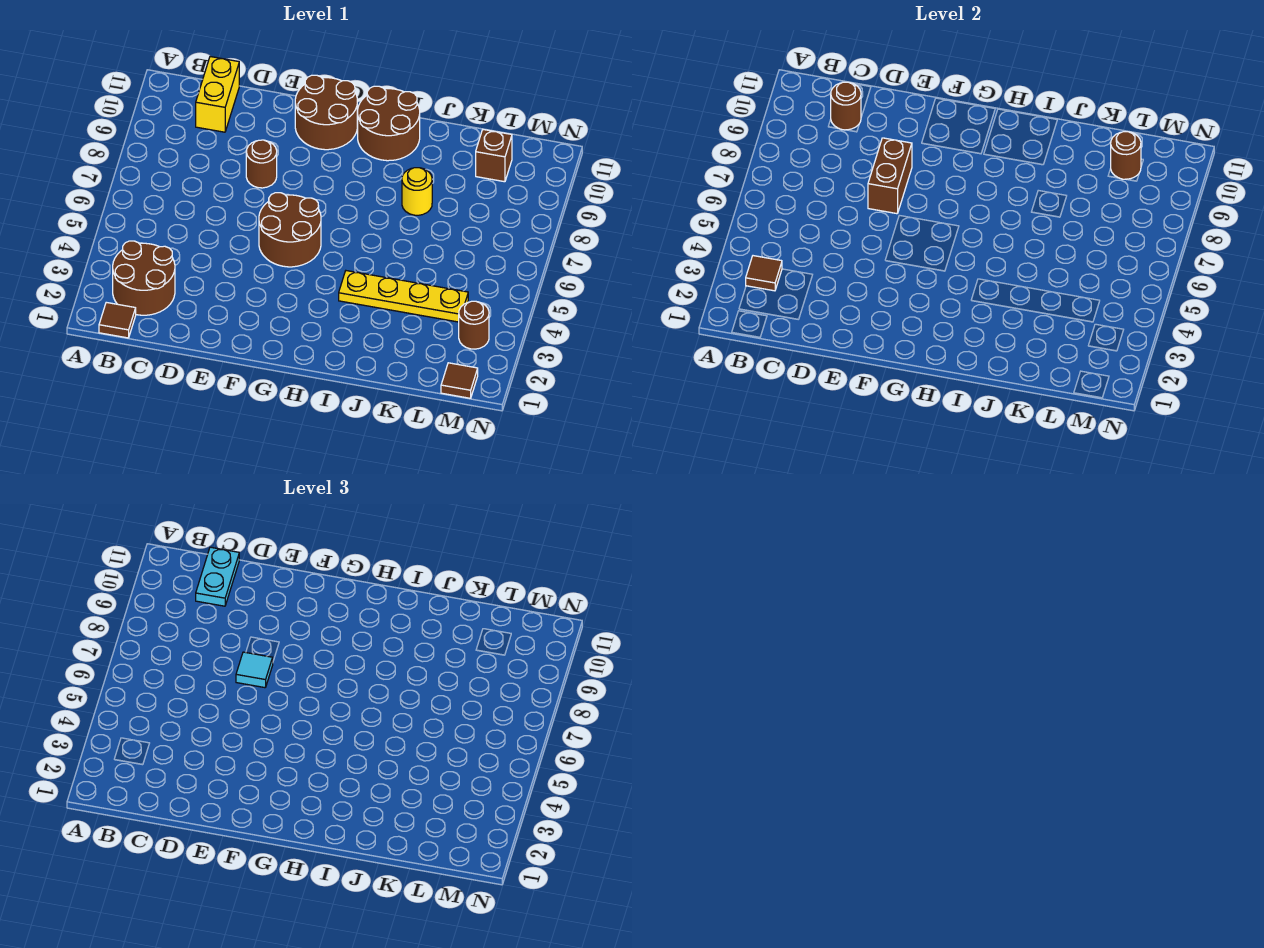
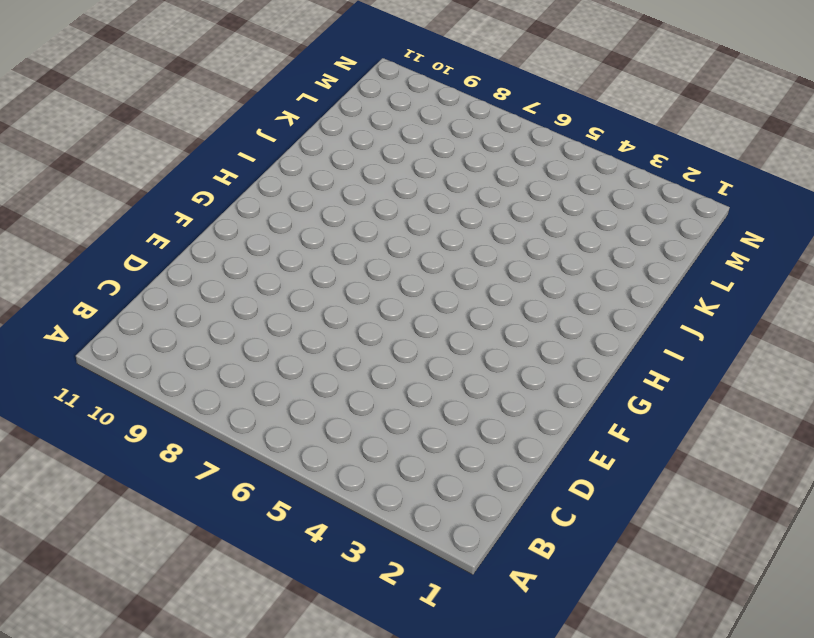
none -> brown tile B1 level 1
none -> brown round brick B2:C3 level 1
none -> yellow brick C10:C11 level 1

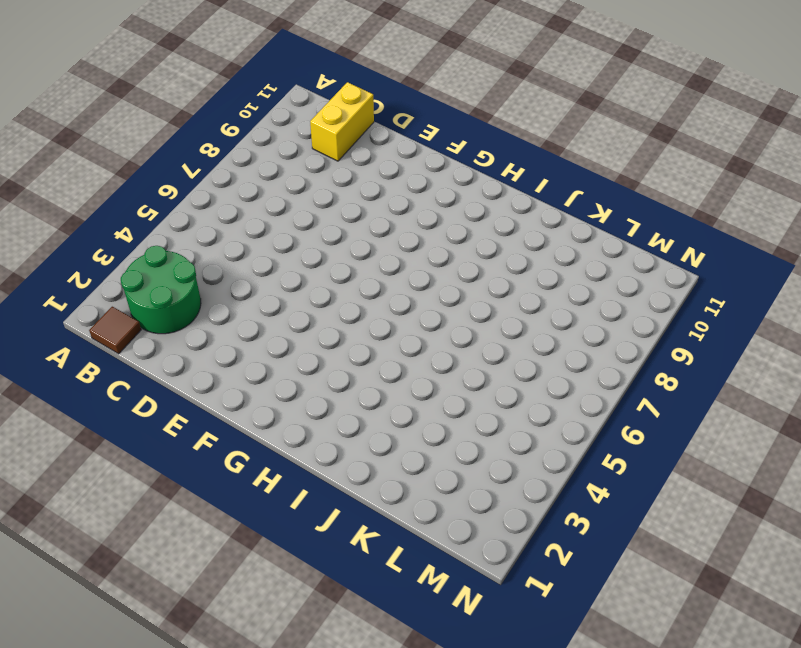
green round brick B2:C3 level 1 -> brown round brick B2:C3 level 1
none -> brown round brick E8 level 1
none -> brown round brick F5:G6 level 1
none -> brown round brick F10:G11 level 1

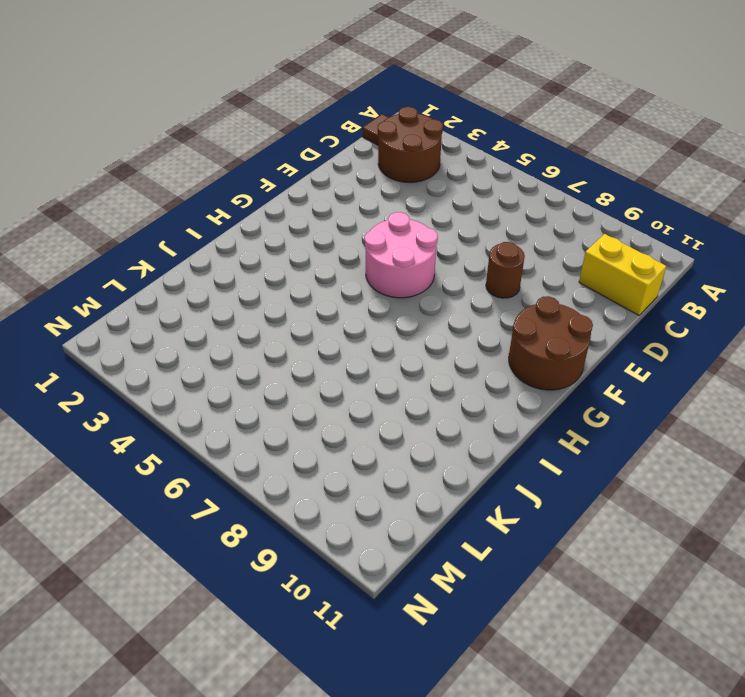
pink round brick F5:G6 level 1 -> brown round brick F5:G6 level 1
none -> brown round brick H10:I11 level 1
none -> yellow plate I4:L4 level 1
none -> yellow round brick J8 level 1

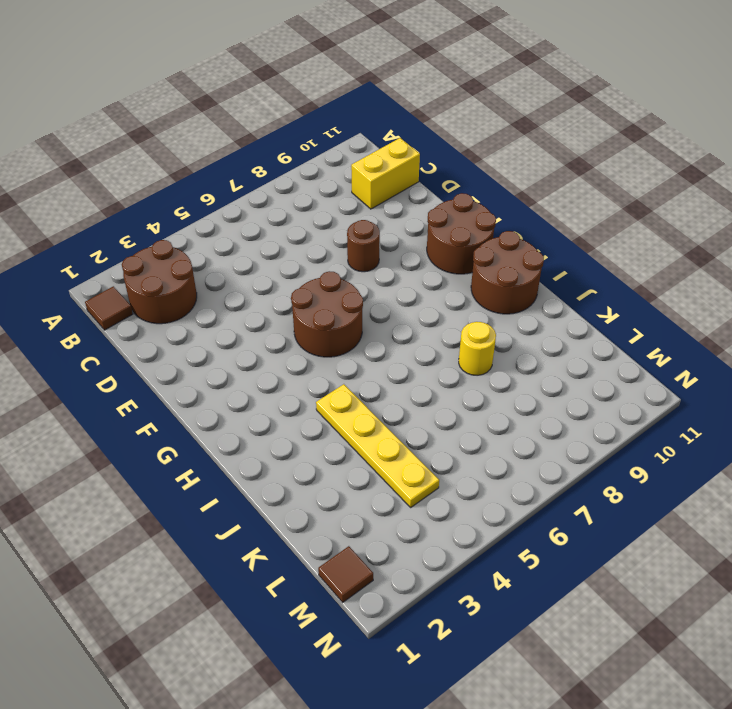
none -> brown brick L10 level 1
none -> brown round brick M3 level 1
none -> brown tile B3 level 2

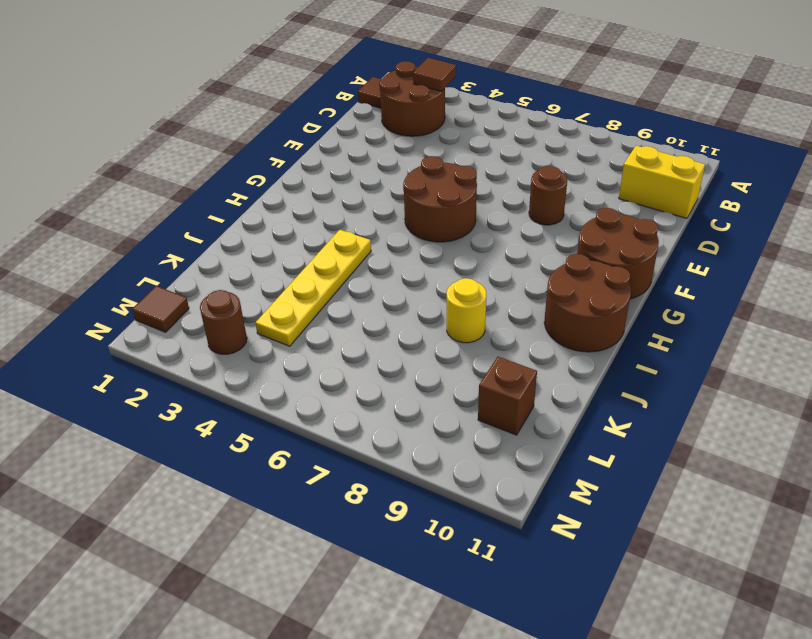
none -> brown round brick C10 level 2
none -> brown brick E7:E8 level 2
none -> brown round brick L10 level 2

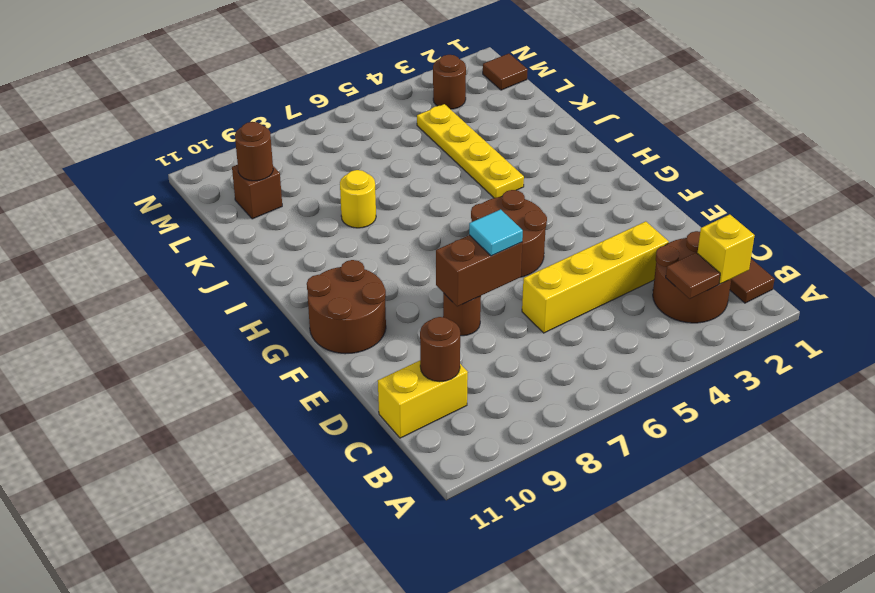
yellow brick B2 level 2 -> none
yellow brick D3:D6 level 1 -> none
none -> brown round brick H10:I11 level 1
none -> cyan plate C10:C11 level 3

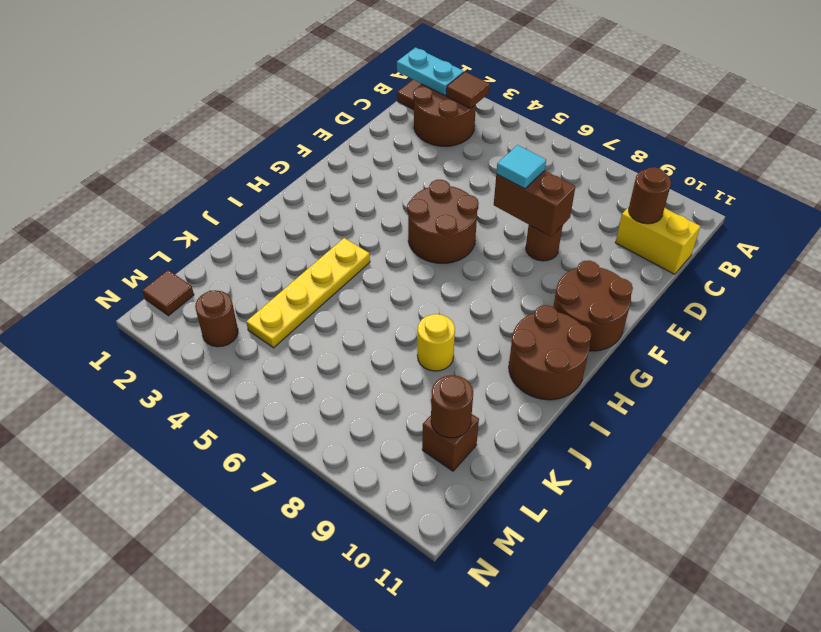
cyan plate B1:B2 level 2 -> cyan plate C10:C11 level 3

